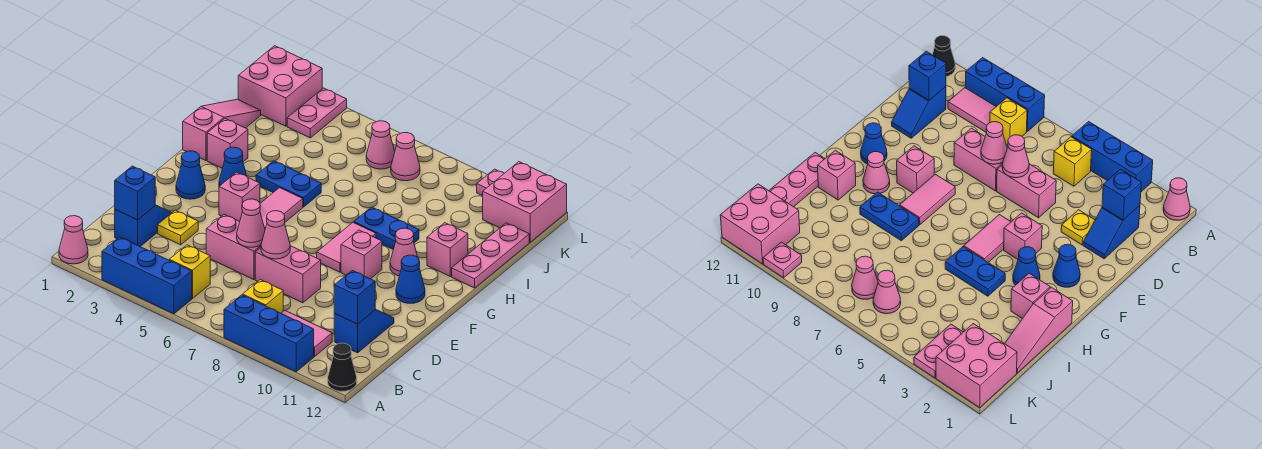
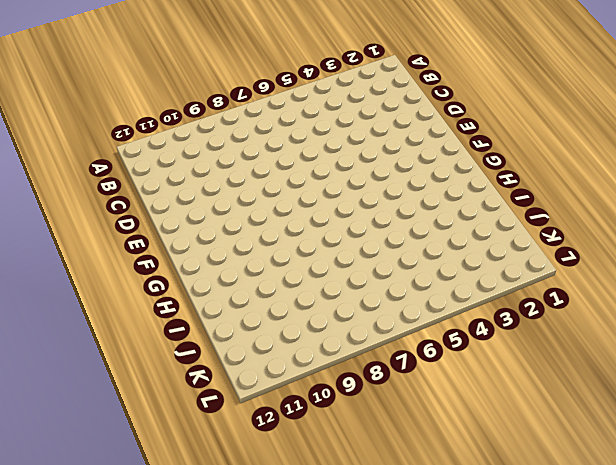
none -> pink cone A1 level 1
none -> blue brick A3:A5 level 1
none -> blue brick A8:A10 level 1
none -> black cone A12 level 1

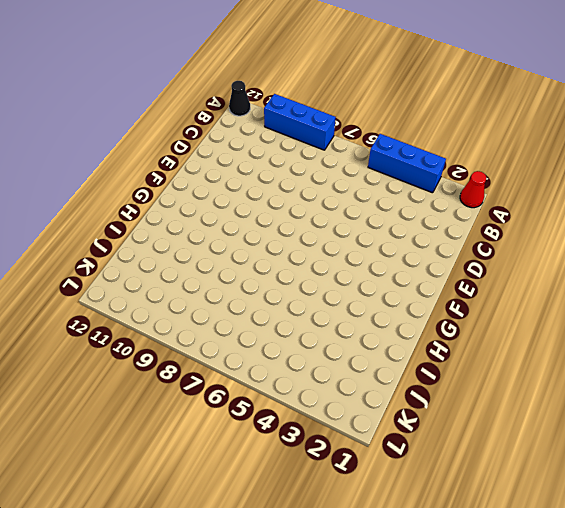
red cone A1 level 1 -> pink cone A1 level 1
none -> yellow brick B5 level 1
none -> yellow brick B8 level 1
none -> pink tile B9:B10 level 1
none -> blue slope C2:D2 level 1 top C

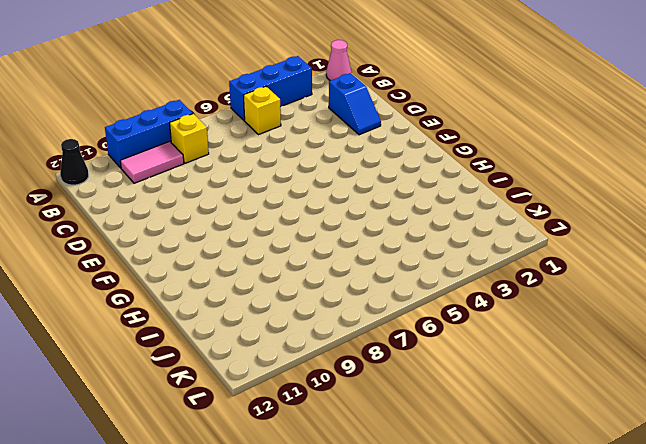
none -> blue slope C11:D11 level 1 top C
none -> yellow plate D3 level 1
none -> pink brick D5:D6 level 1
none -> pink brick D7:D8 level 1

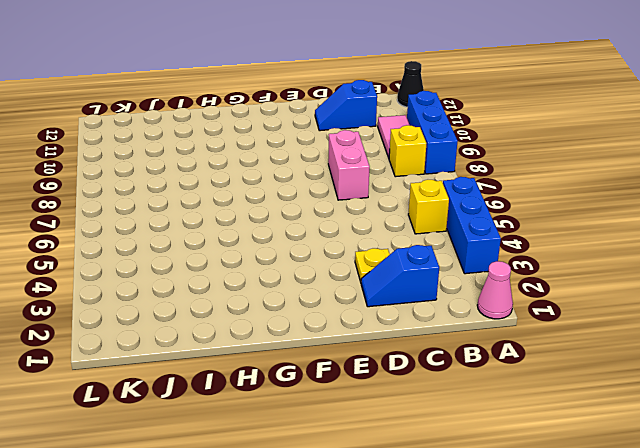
none -> pink brick D5:D6 level 1
none -> blue cone F2 level 1
none -> pink brick F4 level 1
none -> pink tile F5:G5 level 1

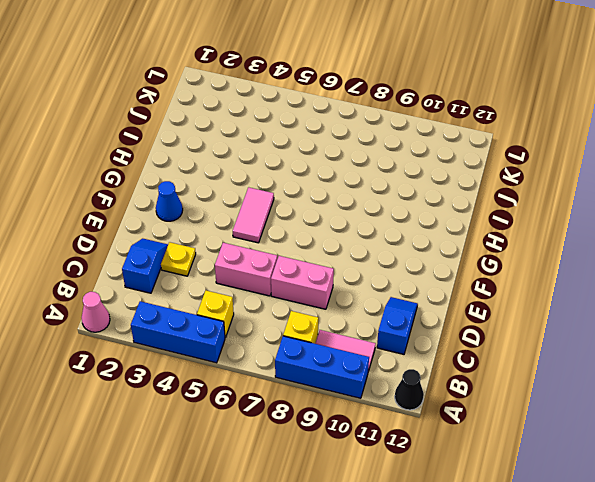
none -> pink brick F4 level 1
none -> pink tile F8:G8 level 1
none -> pink brick F9 level 1
none -> blue cone F11 level 1

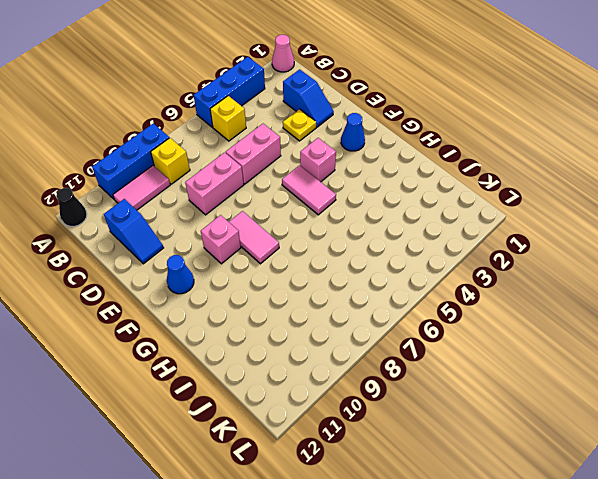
none -> blue cone G3 level 1
none -> pink cone G10 level 1
none -> pink slope H1:J1 level 1 top H
none -> pink brick H2 level 1

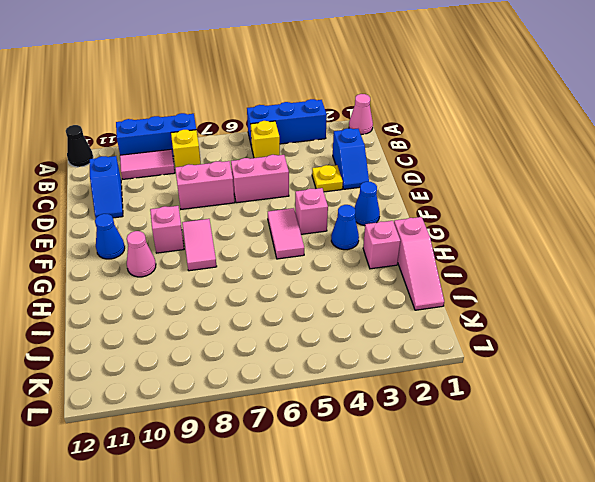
none -> blue plate H4:H5 level 1
none -> blue plate H8:H9 level 1
none -> pink brick H11 level 1
none -> pink plate H12:J12 level 1

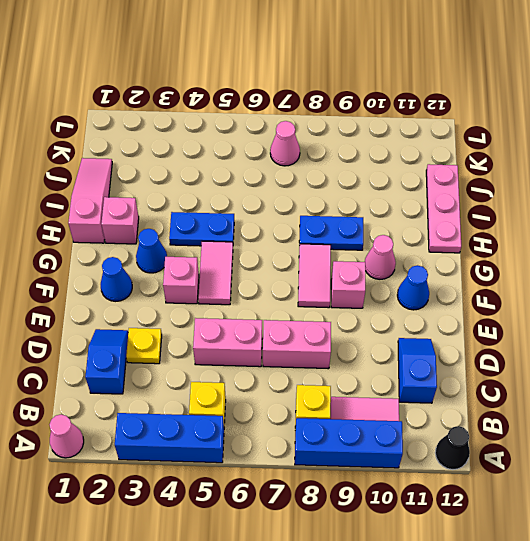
none -> pink brick H11 level 1
none -> pink brick K1:L2 level 1
none -> pink plate K3:L3 level 1
none -> pink cone K6 level 1

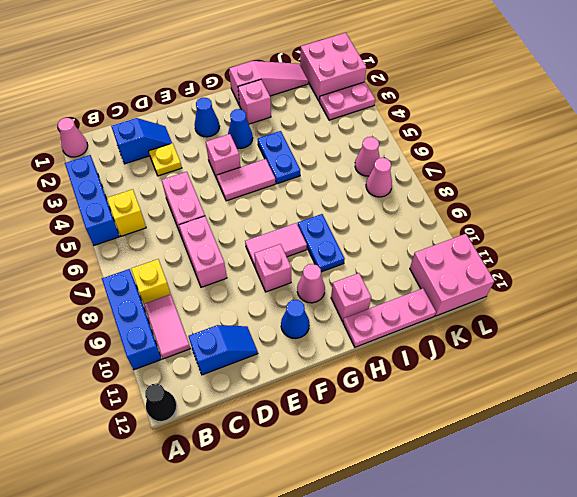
none -> pink plate L10 level 1
none -> blue brick C2 level 2
none -> blue brick C11 level 2
none -> pink cone D6 level 2

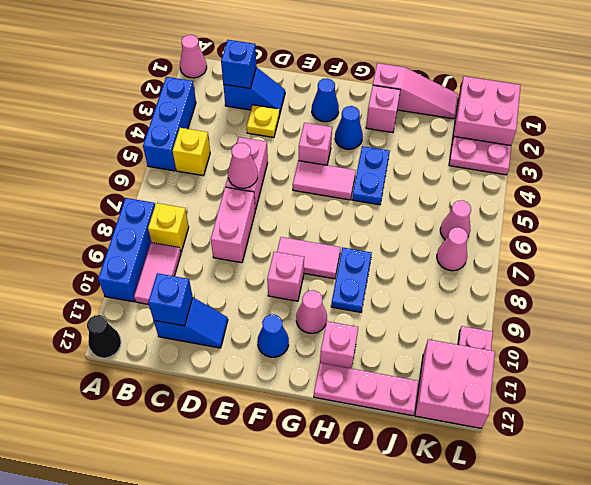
none -> pink cone D7 level 2

